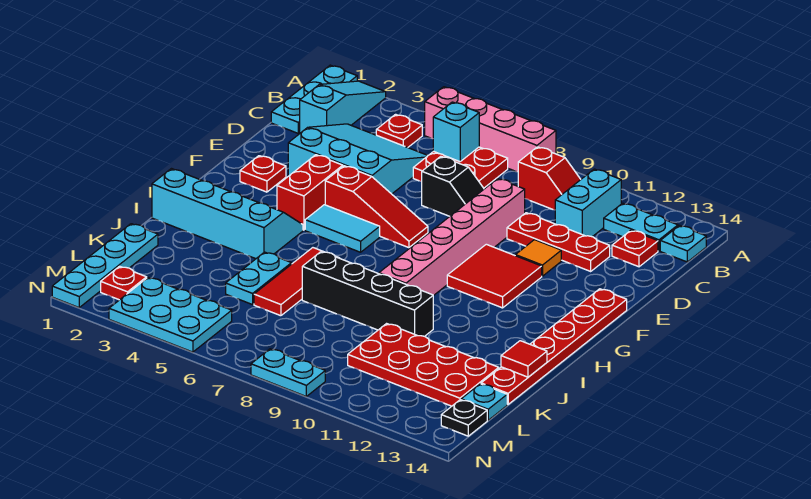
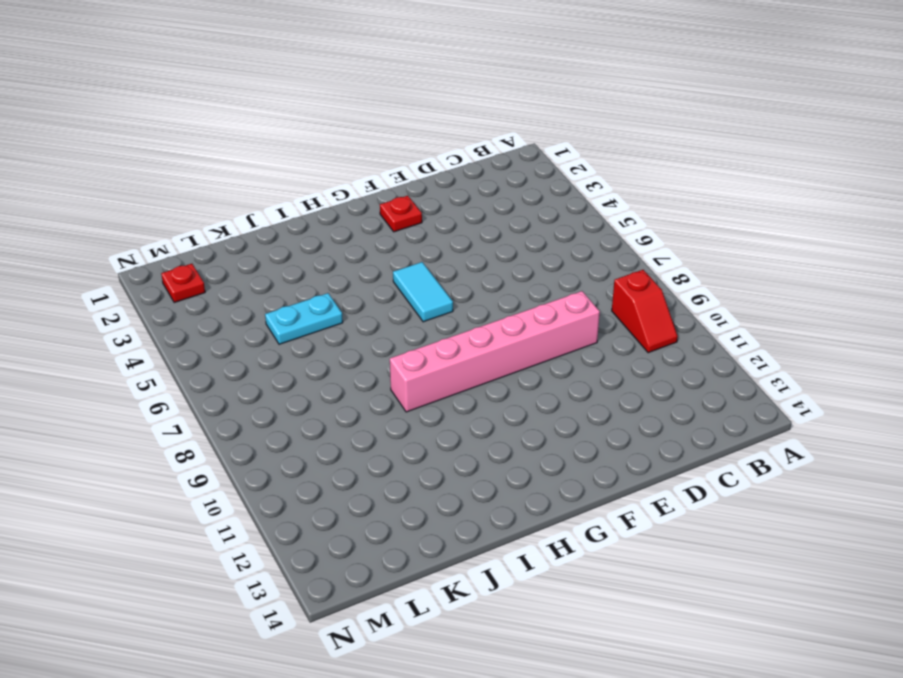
none -> cyan plate A1:C1 level 1
none -> cyan slope A2:C2 level 1 top C
none -> pink brick A5:A8 level 1
none -> red plate B4 level 1

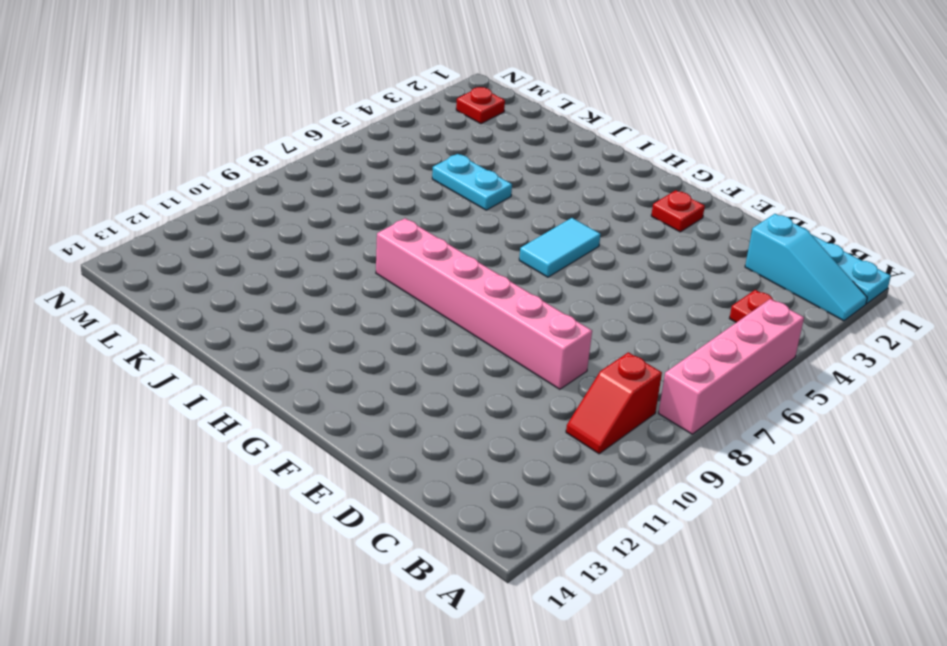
none -> red plate B6:C7 level 1
none -> cyan brick B11:C11 level 1
none -> cyan plate B12:B13 level 1
none -> cyan plate B14 level 1

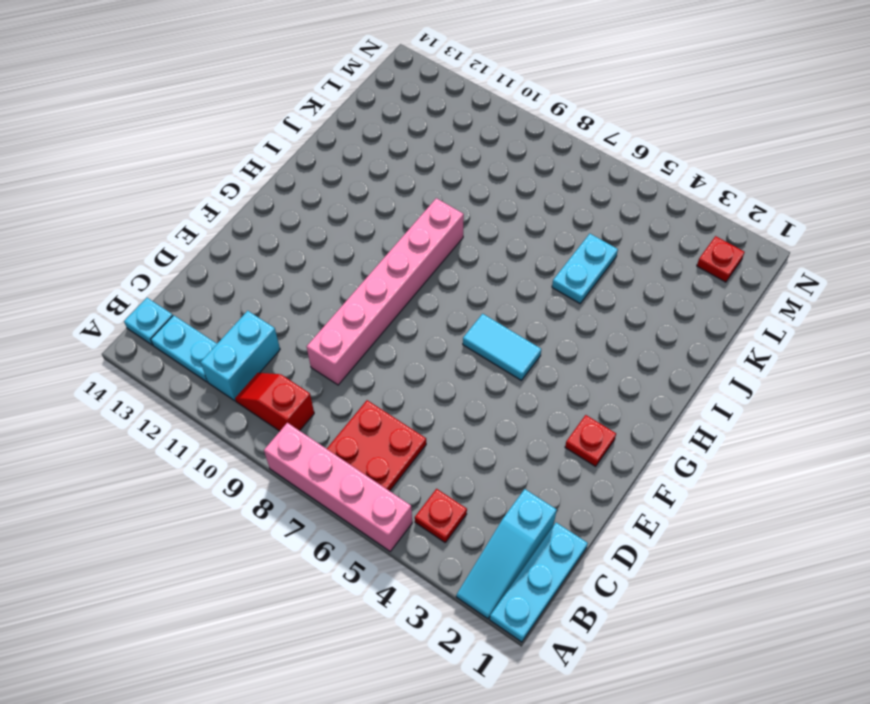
none -> cyan slope C3:E5 level 1 top E
none -> red plate C13 level 1
none -> black slope D7:D8 level 1 top 7
none -> red plate D10:D12 level 1

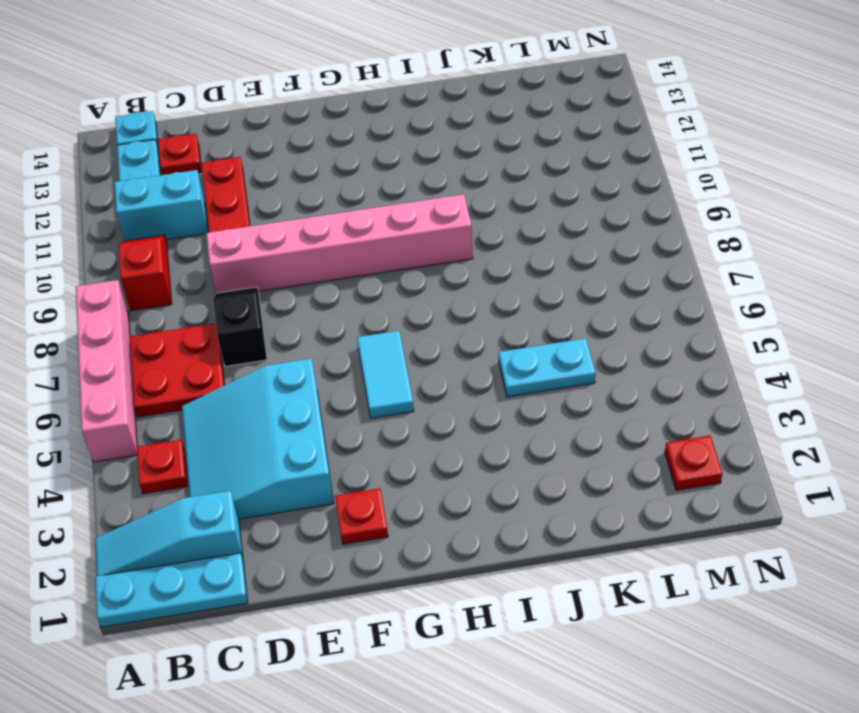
none -> orange tile E11 level 1
none -> red brick F4:G4 level 1
none -> red slope F5:F7 level 1 top 5
none -> red tile F10:G11 level 1

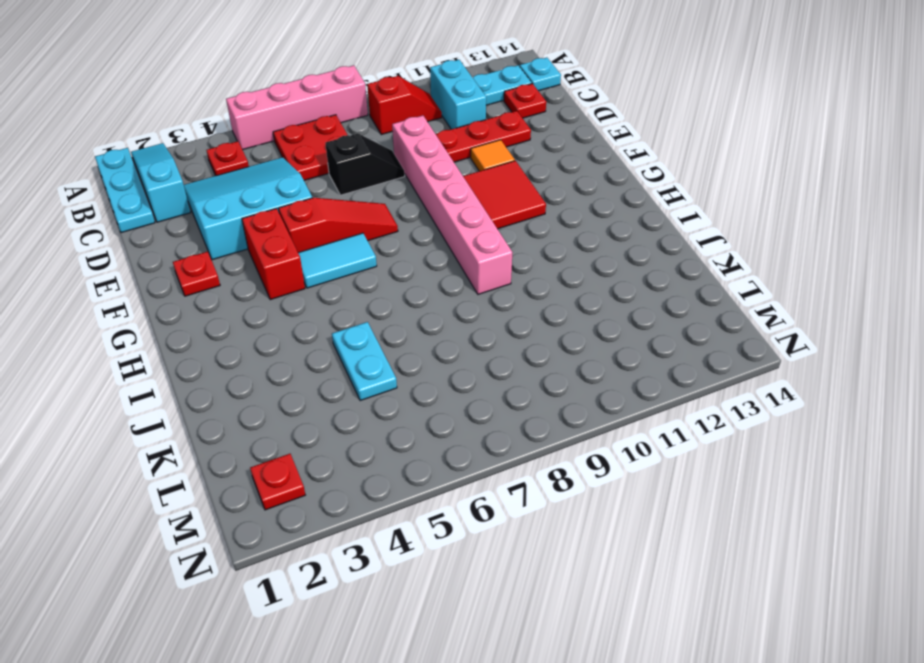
none -> red plate F14:K14 level 1
none -> cyan slope H1:I4 level 1 top I
none -> red tile I6:K6 level 1
none -> black brick J7:J10 level 1

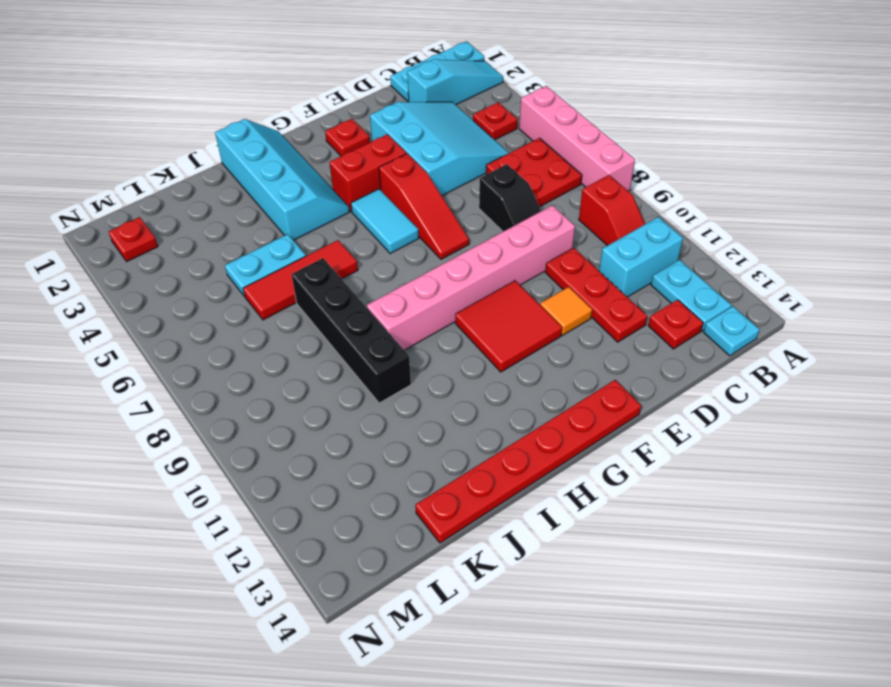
none -> cyan plate K1:N1 level 1
none -> red plate K10:L13 level 1
none -> cyan plate L14 level 1
none -> cyan plate M3:N5 level 1

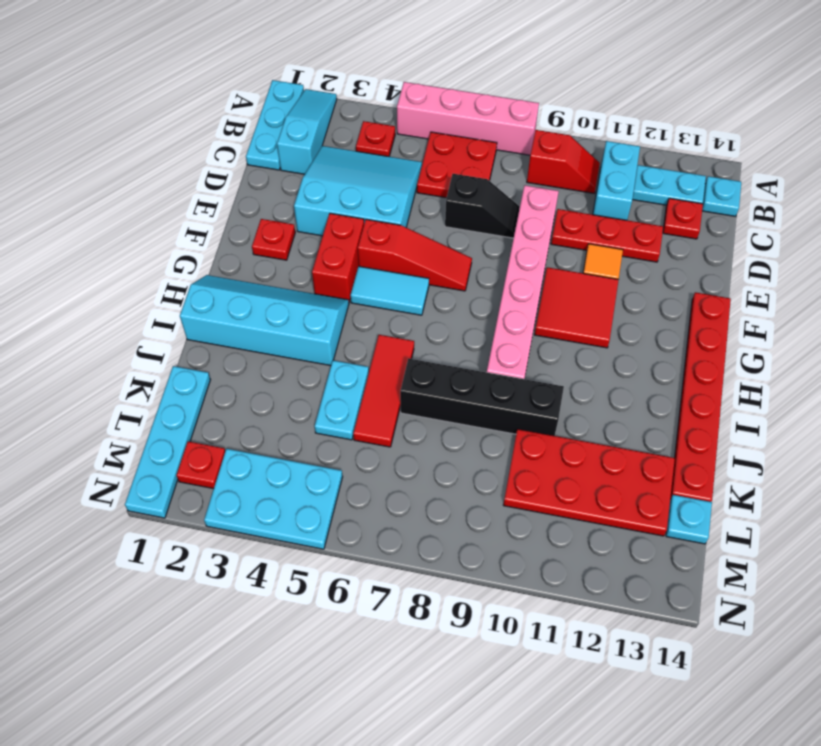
none -> black plate M14 level 1
none -> cyan plate N8:N9 level 1
none -> cyan brick B6 level 2
none -> red tile J14 level 2

